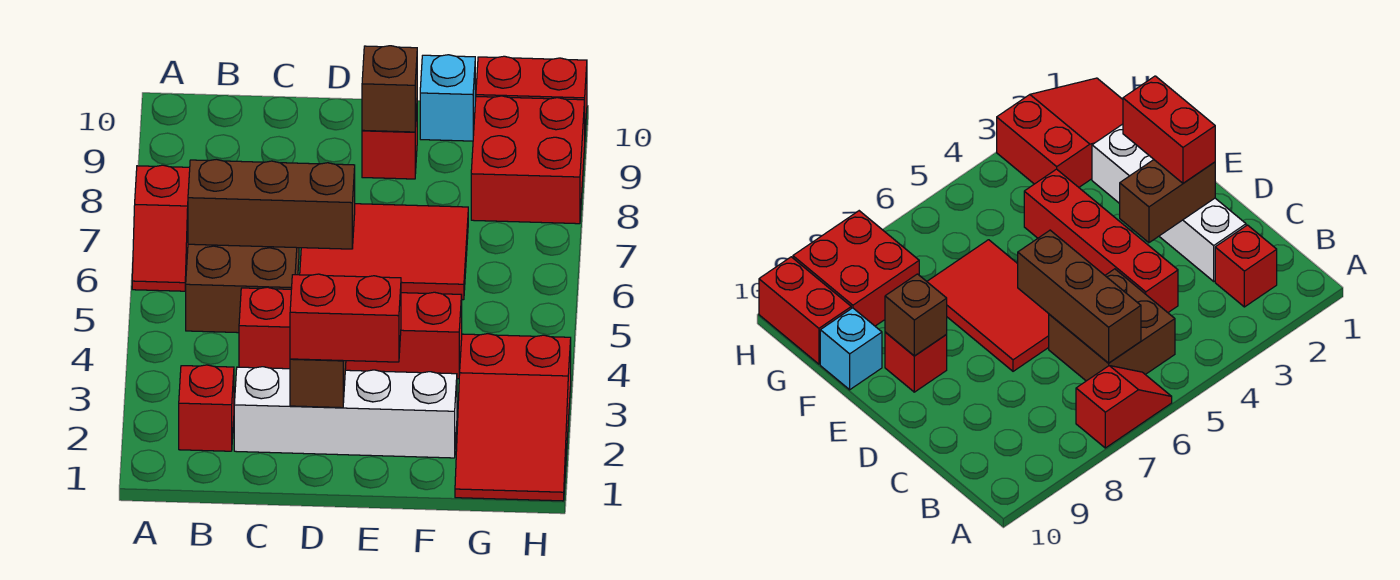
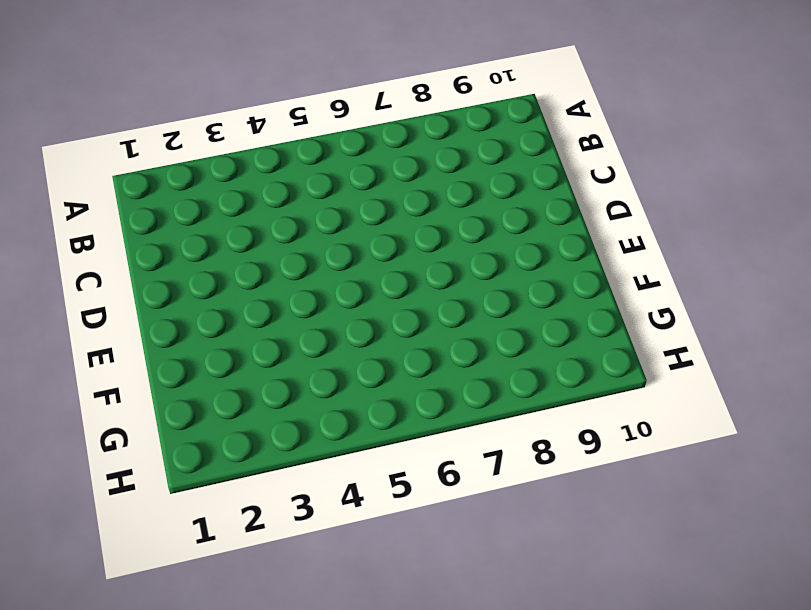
none -> red slope A6:A7 level 1 top 7
none -> red brick B2 level 1
none -> brown brick B5:C6 level 1

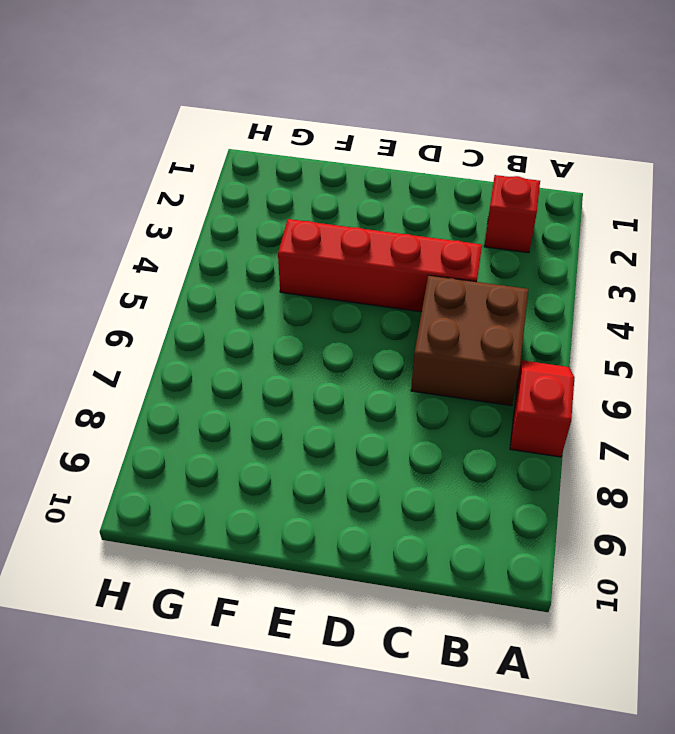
none -> white brick C2:F2 level 1
none -> red tile D6:F7 level 1
none -> red brick E9 level 1

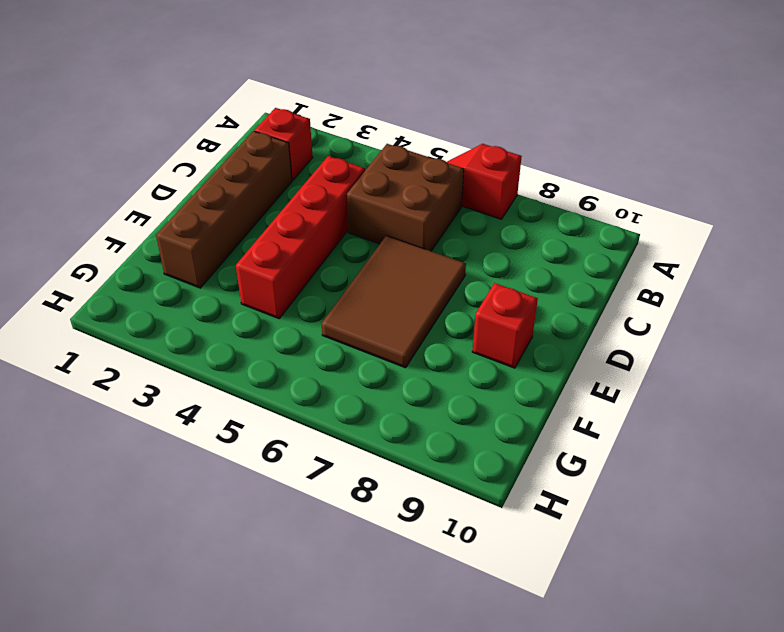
brown brick C2:F2 level 1 -> white brick C2:F2 level 1
brown tile D6:F7 level 1 -> red tile D6:F7 level 1
none -> cyan brick F10 level 1
none -> red slope G1:H3 level 1 top 3
none -> red brick G8:H9 level 1

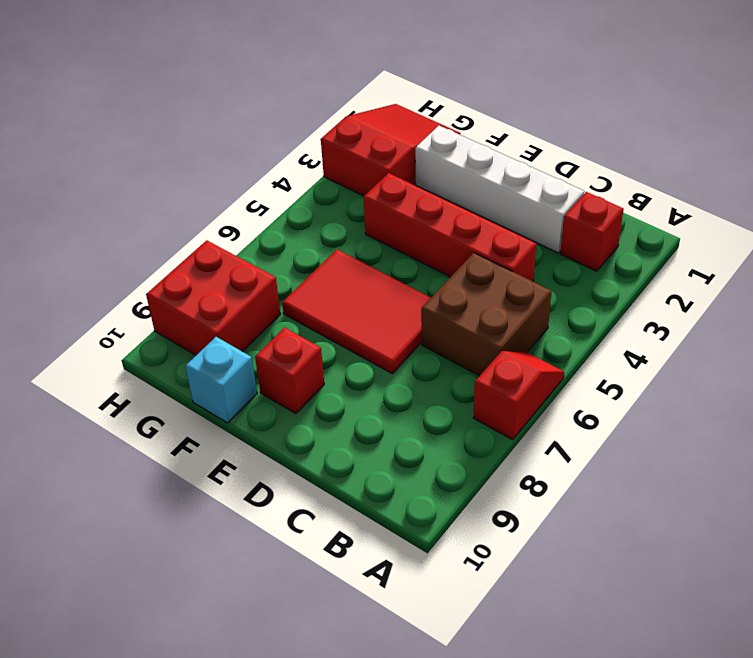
none -> red brick G10:H10 level 1
none -> brown brick B6:D6 level 2
none -> brown brick D2:D3 level 2

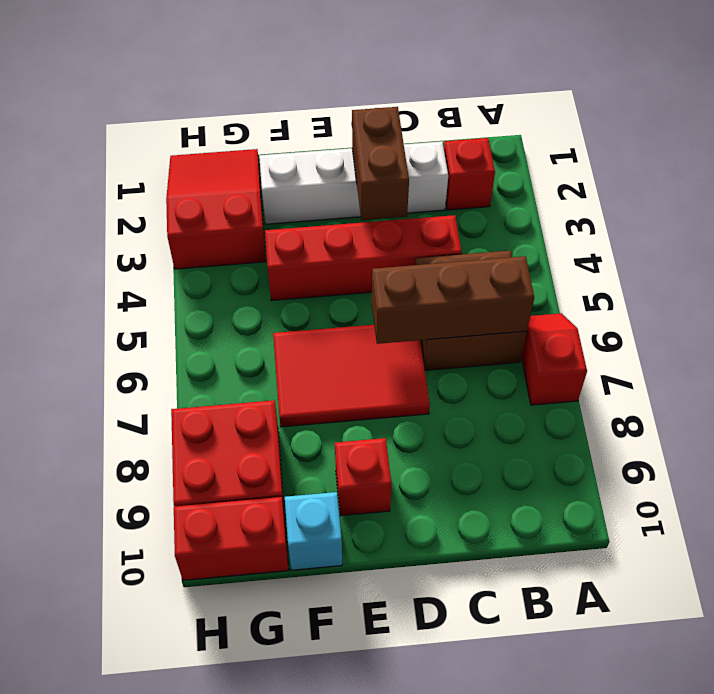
none -> brown brick E9 level 2
none -> red brick D2:E2 level 3

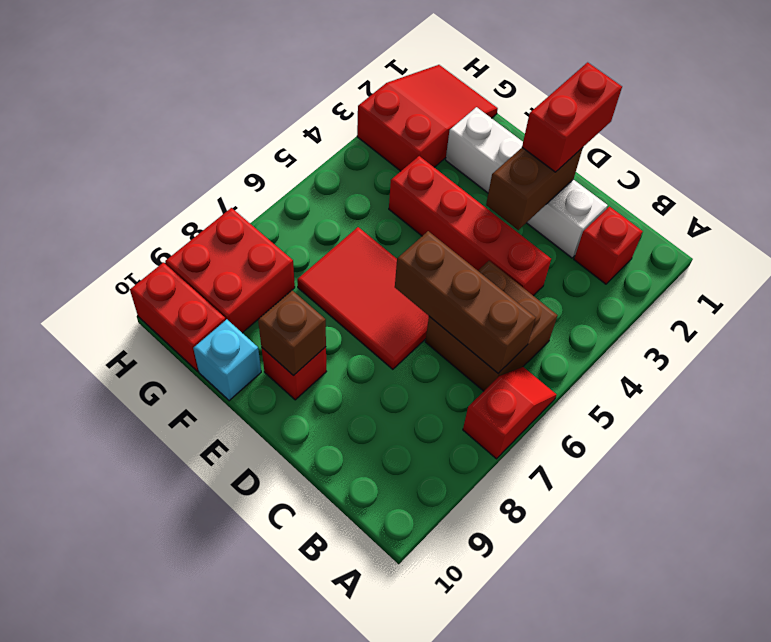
red brick D1:D2 level 3 -> red brick D2:E2 level 3

